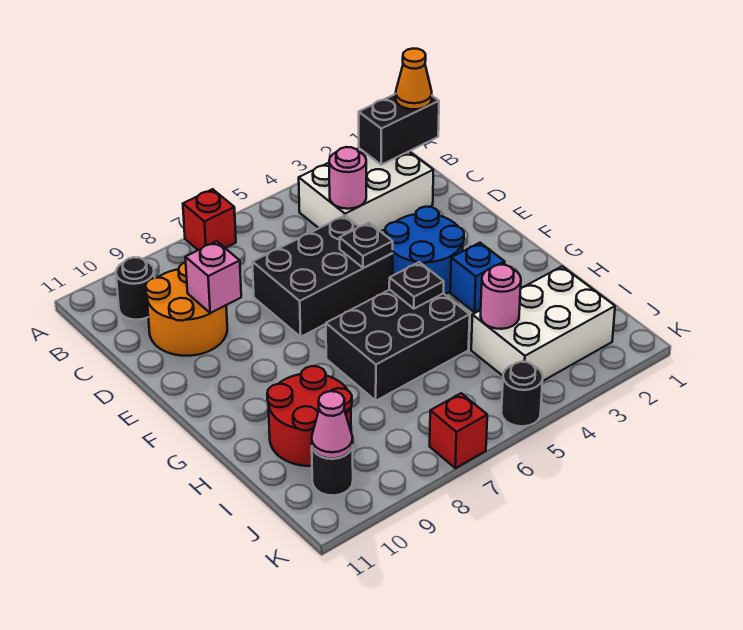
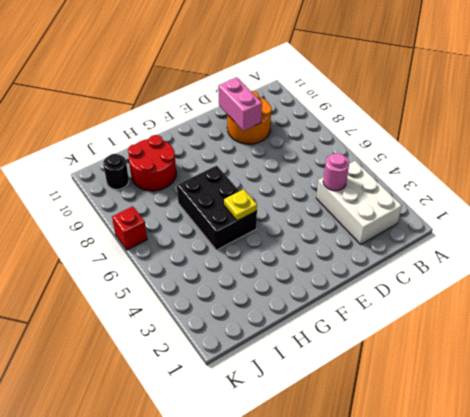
pink brick D9:D10 level 2 -> pink brick D9 level 2
yellow plate G5 level 2 -> black plate G5 level 2
none -> red brick A7 level 1
none -> black round brick B10 level 1
none -> black brick D5:E7 level 1

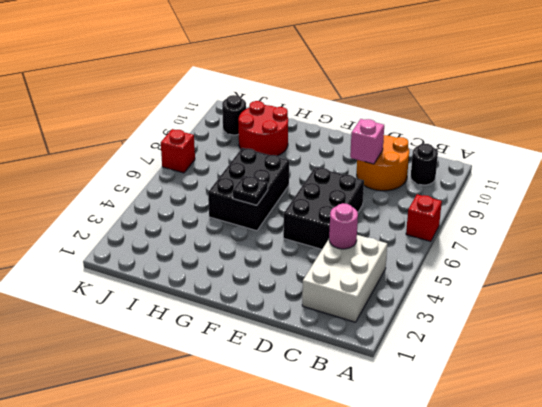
none -> blue round brick E3:F4 level 1
none -> blue brick G3 level 1
none -> white brick I2:J4 level 1

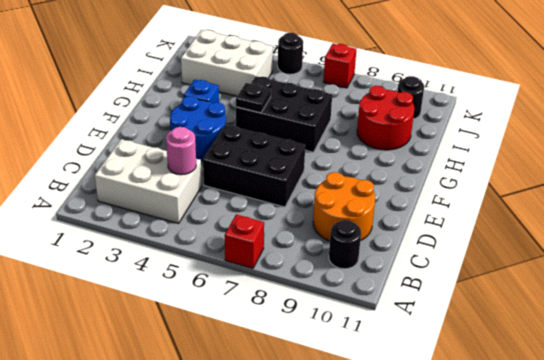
none -> black brick B1:B2 level 2
none -> pink brick D9 level 2
none -> black plate E5 level 2

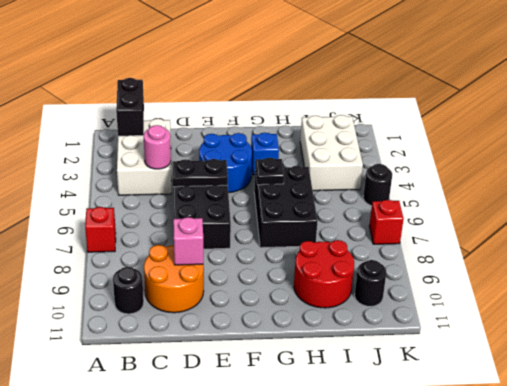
black plate D5:E5 level 2 -> black plate E5 level 2
none -> pink round brick I4 level 2
none -> pink cone J10 level 2
none -> orange cone B1 level 3

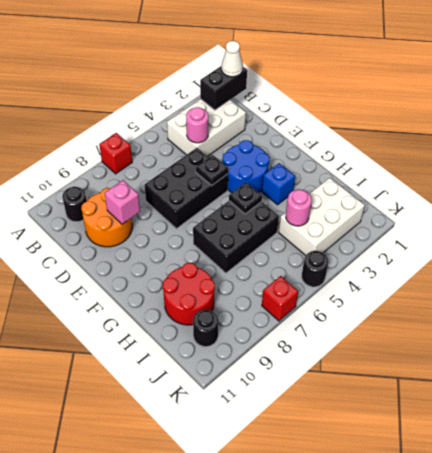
white cone B1 level 3 -> orange cone B1 level 3
none -> pink cone J10 level 2

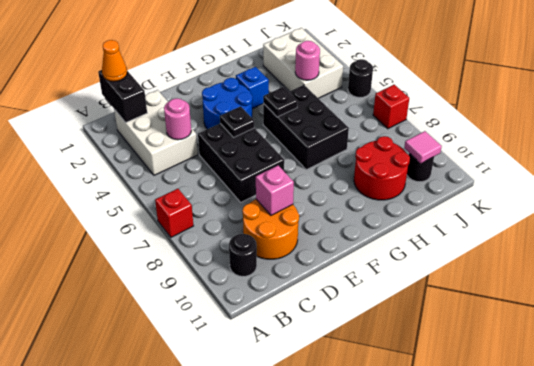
pink tile J10 level 2 -> pink cone J10 level 2

